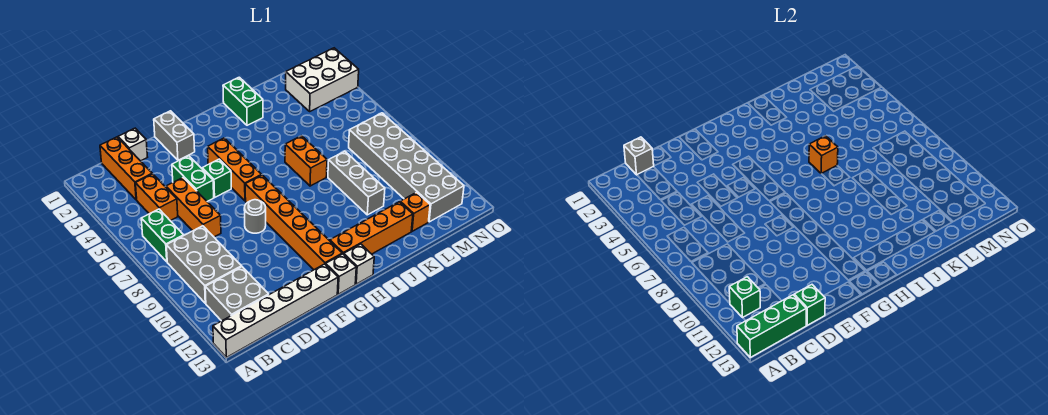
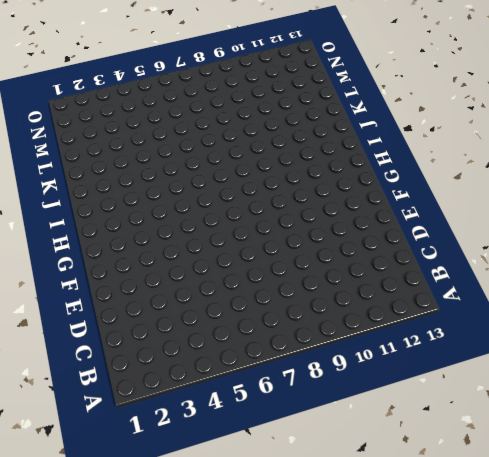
none -> white brick A13:F13 level 1
none -> green brick B6:B7 level 1
none -> grey brick B8:C10 level 1

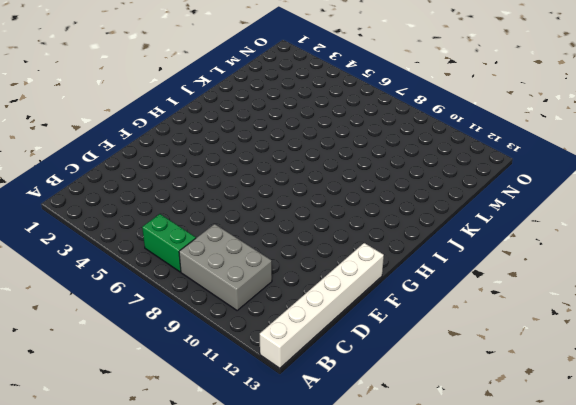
none -> grey brick B11:C12 level 1
none -> orange brick C1:C3 level 1
none -> orange brick C4:C5 level 1

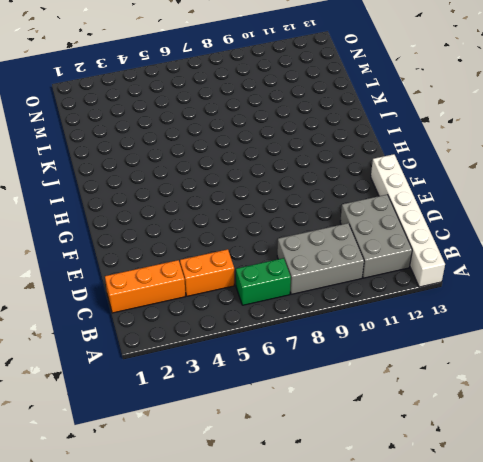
grey brick B11:D12 level 1 -> grey brick B11:C12 level 1
none -> white brick D1 level 1
none -> orange brick D5:D7 level 1
none -> green brick E4:E5 level 1

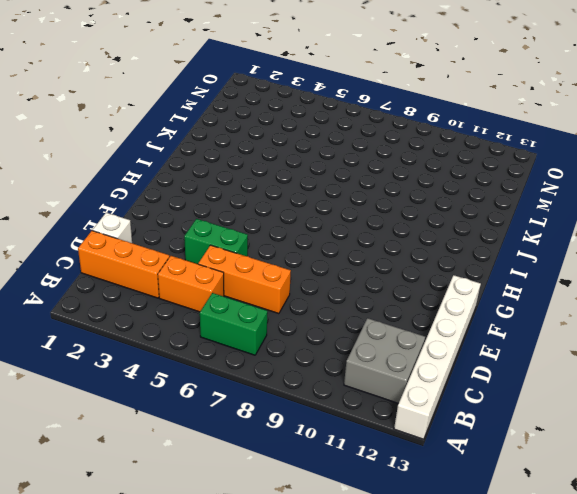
none -> grey brick B8:C10 level 1
none -> grey brick F1:F2 level 1
none -> green brick F5 level 1

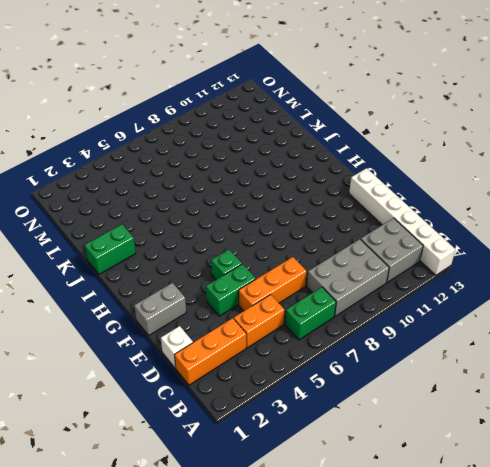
none -> grey round brick F8 level 1
none -> orange brick G4:G6 level 1
none -> orange brick G7:G12 level 1

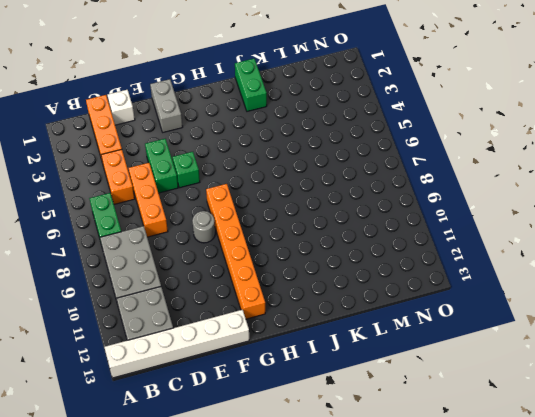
none -> orange brick G4:G6 level 1
none -> white brick G13 level 1
none -> orange brick H12:K12 level 1

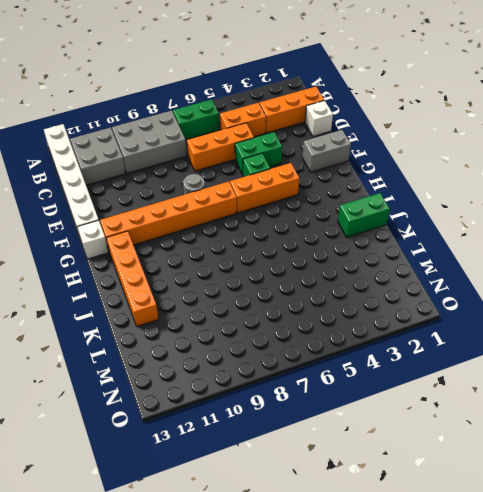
none -> white brick H13 level 1
none -> orange brick J6:J7 level 1
none -> grey brick K8:K10 level 1

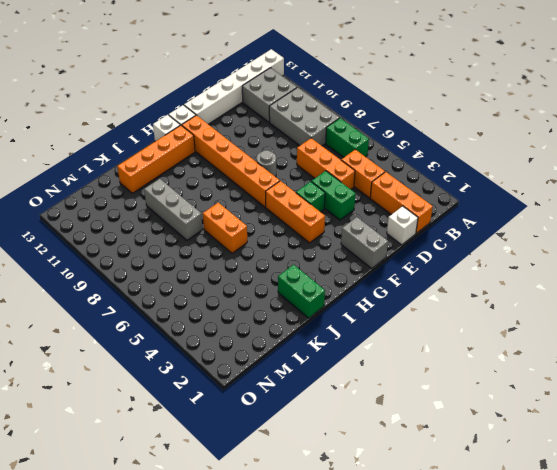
none -> orange brick L12 level 1
none -> white brick M2:O3 level 1
none -> grey brick M7:N12 level 1

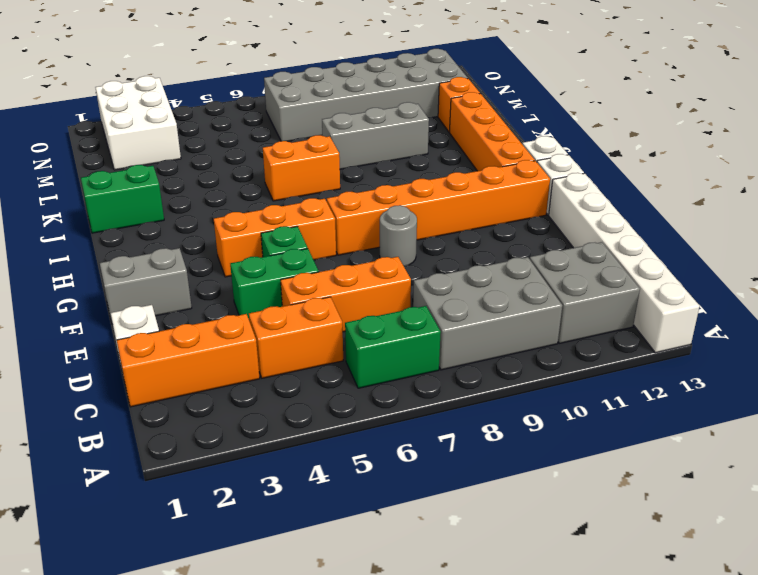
none -> green brick A13:C13 level 2
none -> green brick B11 level 2
none -> grey brick C1 level 2

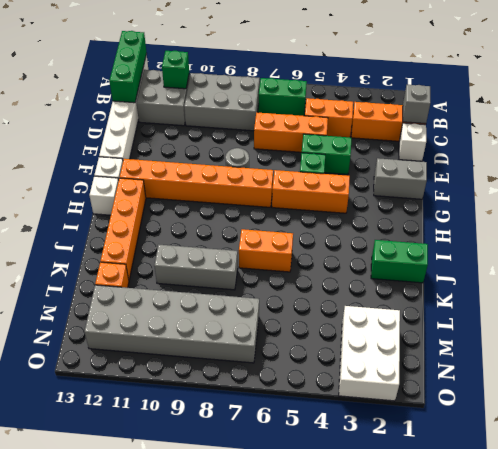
none -> green brick D13 level 2
none -> orange brick J6 level 2

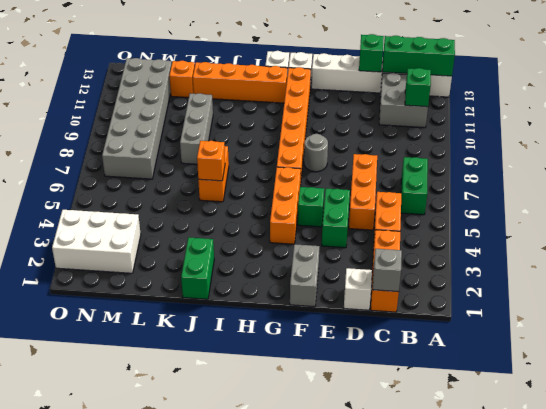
none -> grey brick B8:C10 level 1

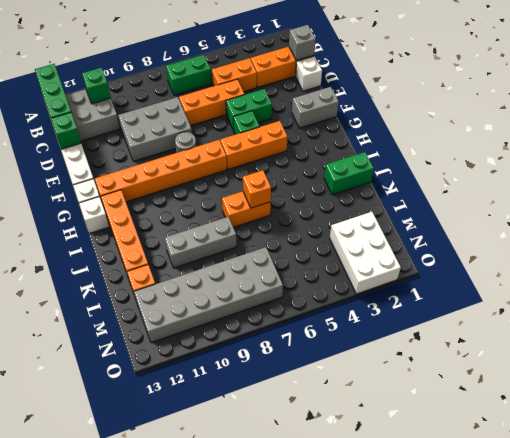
grey brick D8:E10 level 1 -> grey brick B8:C10 level 1

